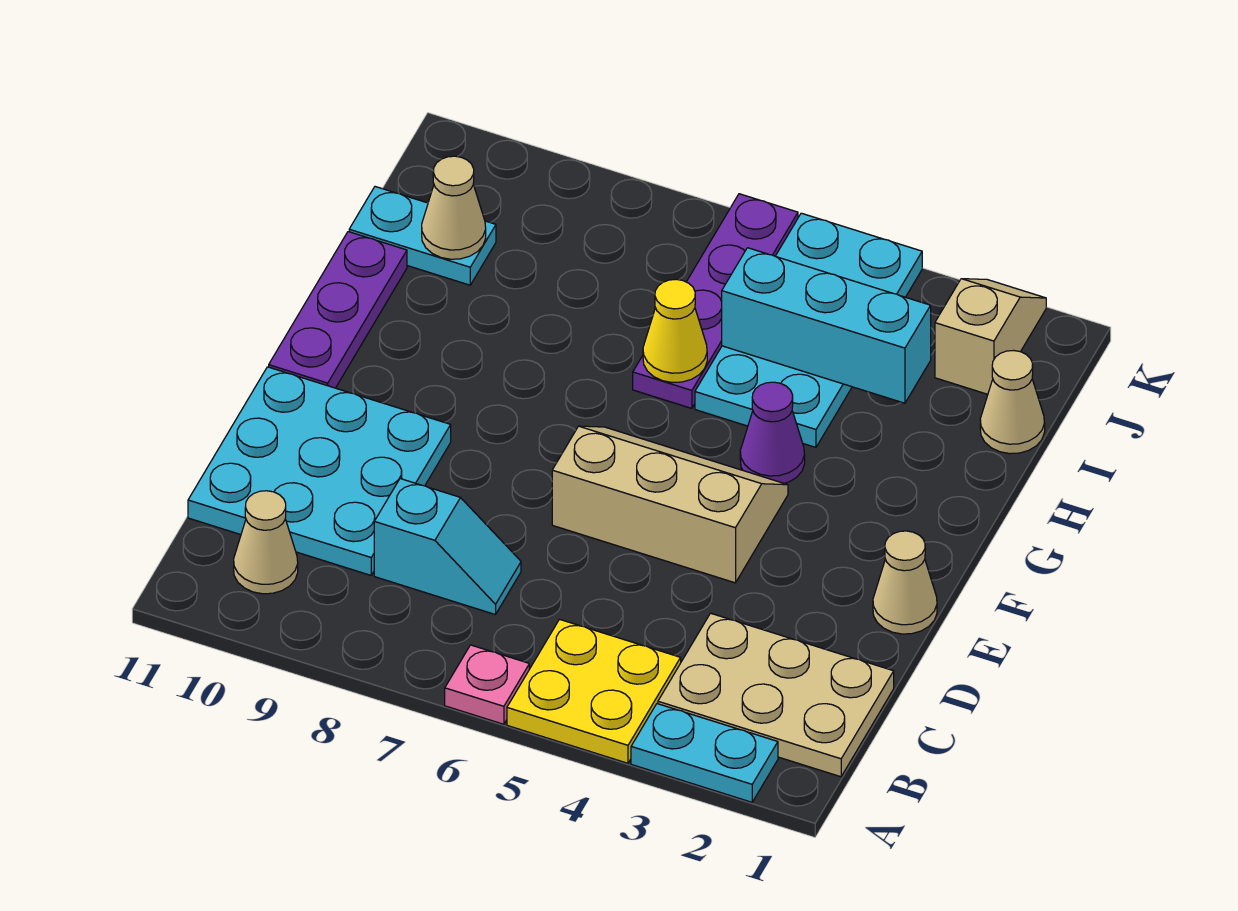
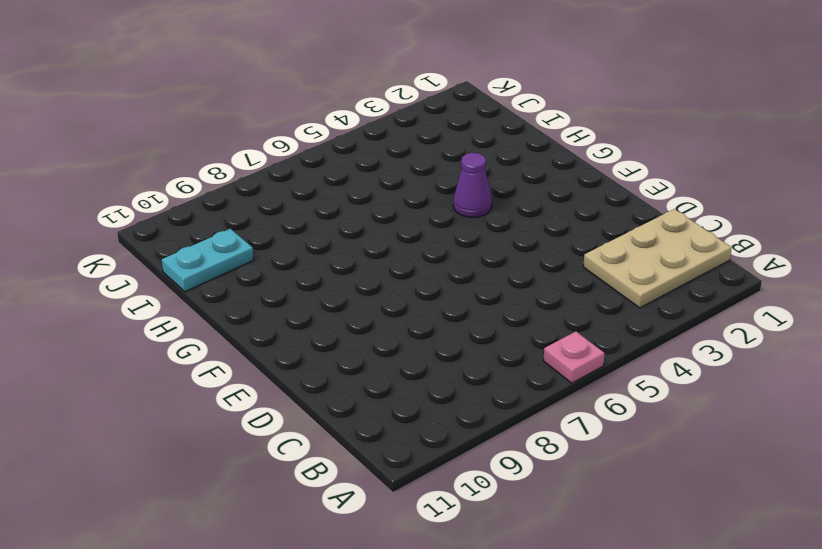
none -> cyan plate A2:A3 level 1
none -> yellow plate A4:B5 level 1
none -> tan cone B10 level 1

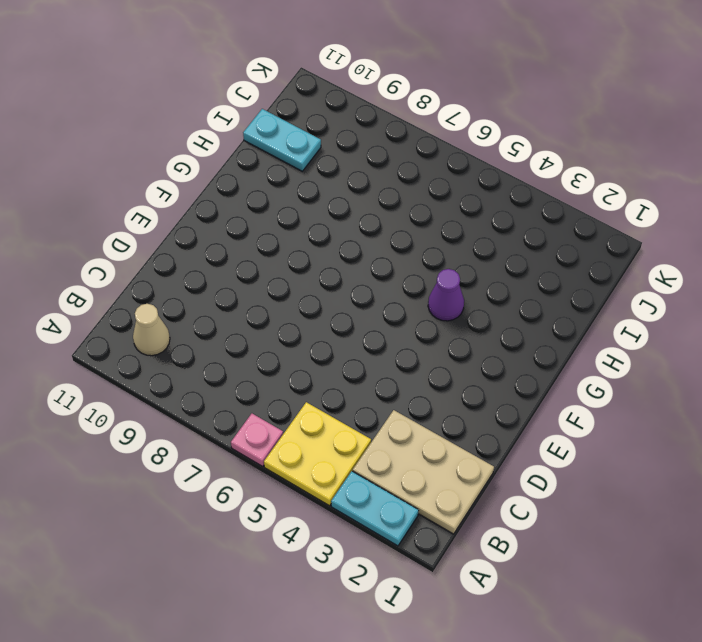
none -> cyan slope C7:C8 level 1 top 8
none -> cyan plate C9:E11 level 1
none -> tan cone E1 level 1

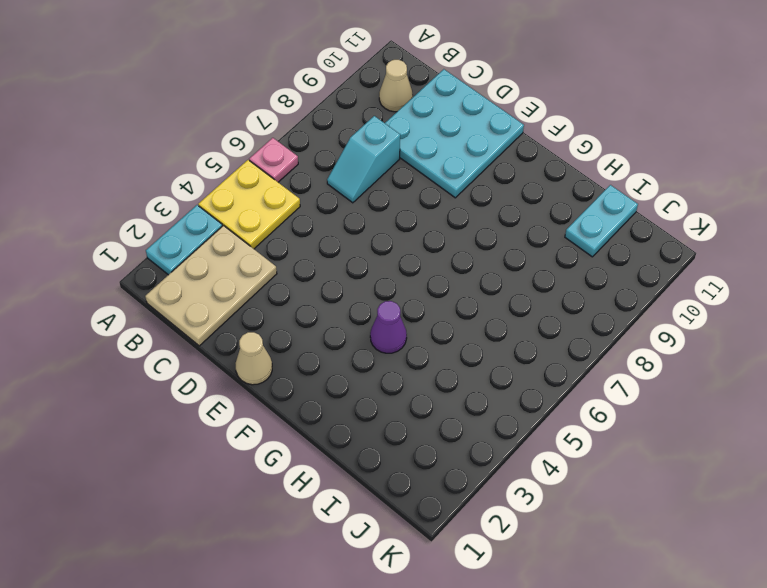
none -> tan slope E4:F6 level 1 top E
none -> purple plate F11:H11 level 1
none -> cyan plate H4:K5 level 1

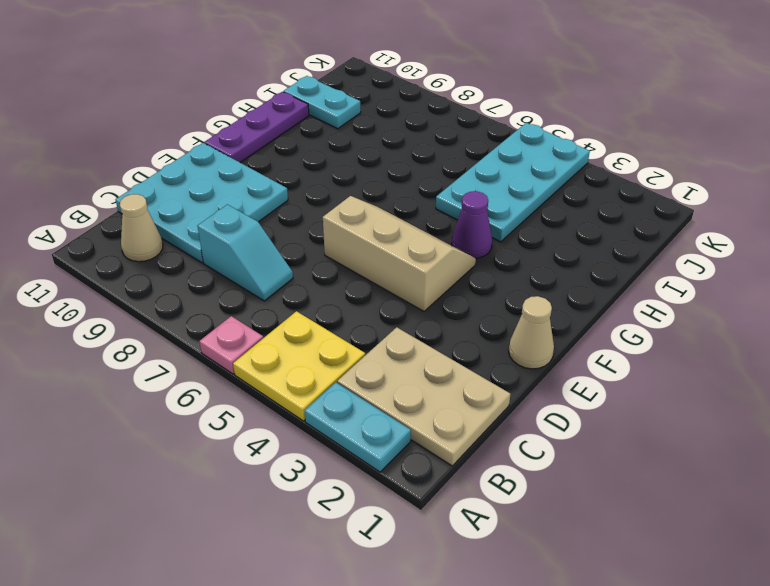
none -> purple plate H6:K6 level 1
none -> tan cone I1 level 1
none -> tan slope J2:K2 level 1 top J

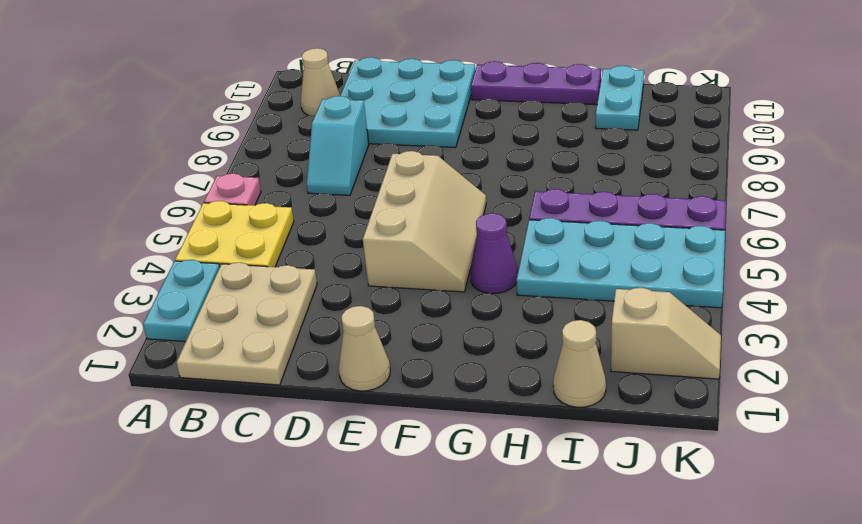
none -> yellow cone H6 level 2
none -> cyan brick I3:I5 level 2
none -> tan cone I10 level 2

